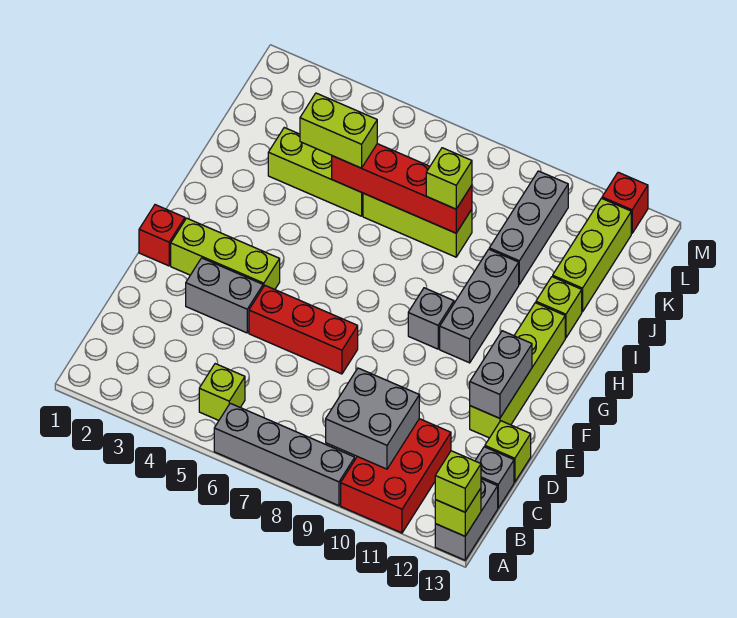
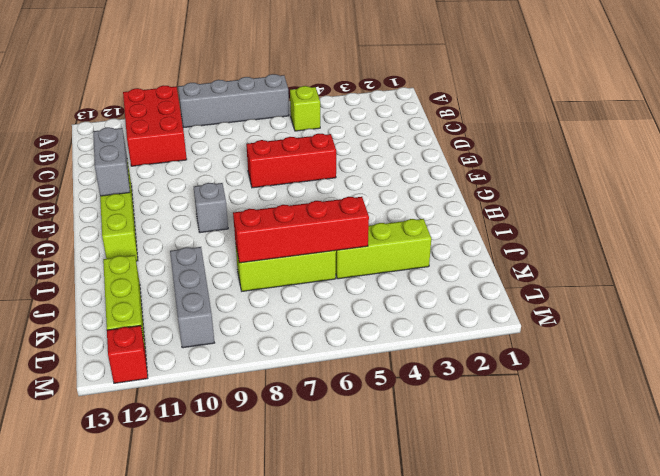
none -> grey brick A13:B13 level 1
none -> grey brick C13 level 1
none -> lime brick D13 level 1

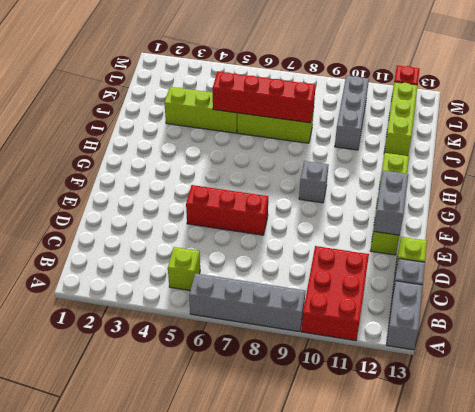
none -> grey brick E3:E4 level 1
none -> red brick F1 level 1
none -> lime brick F2:F4 level 1

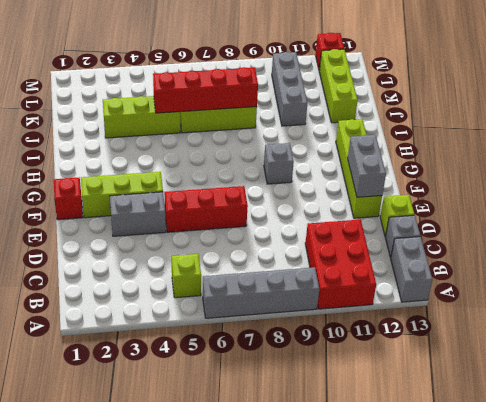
none -> grey brick G10:I10 level 1
none -> lime brick I12 level 1
none -> lime brick A13 level 2

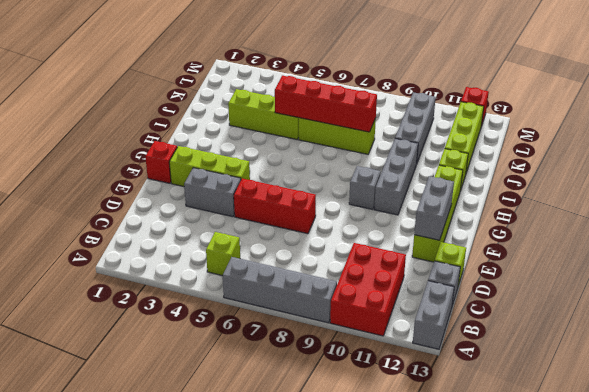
none -> lime brick A13 level 2
none -> grey brick B9:C10 level 2
none -> lime brick A13 level 3

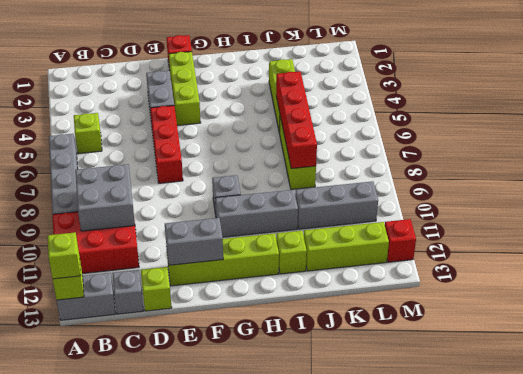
none -> lime brick J4:J5 level 3
none -> lime brick J8 level 3

